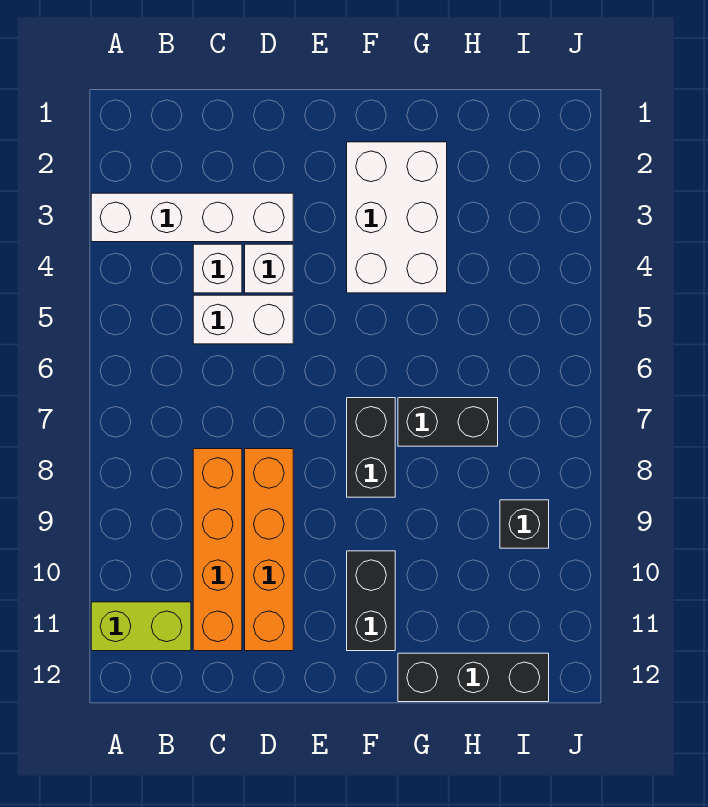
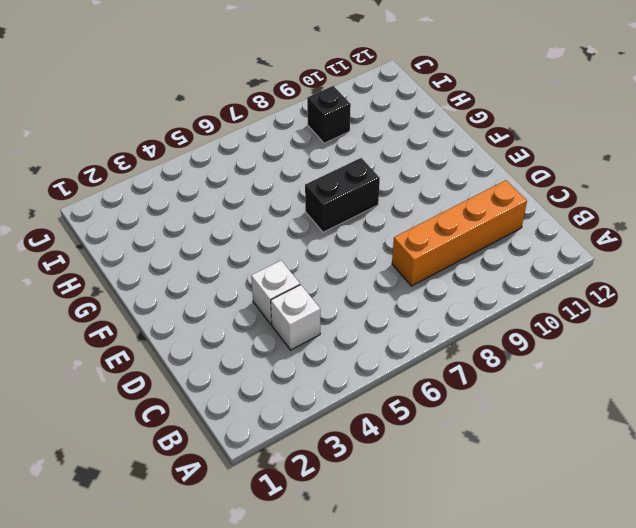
none -> white brick A3:D3 level 1
none -> lime brick A11:B11 level 1
none -> white brick C5:D5 level 1

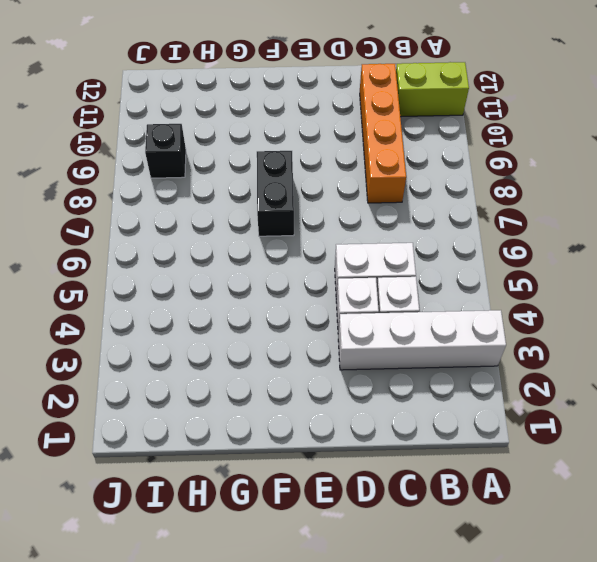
none -> orange brick D8:D11 level 1
none -> white brick F2:G4 level 1
none -> black brick F10:F11 level 1

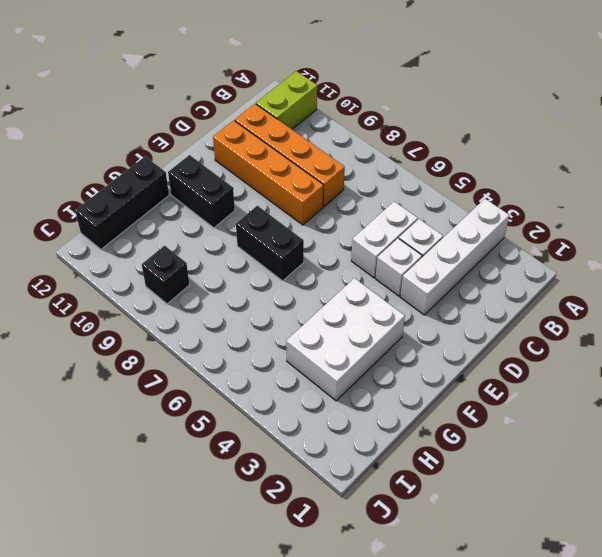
white brick F3:H4 level 1 -> white brick F2:G4 level 1
none -> black brick G7:H7 level 1

